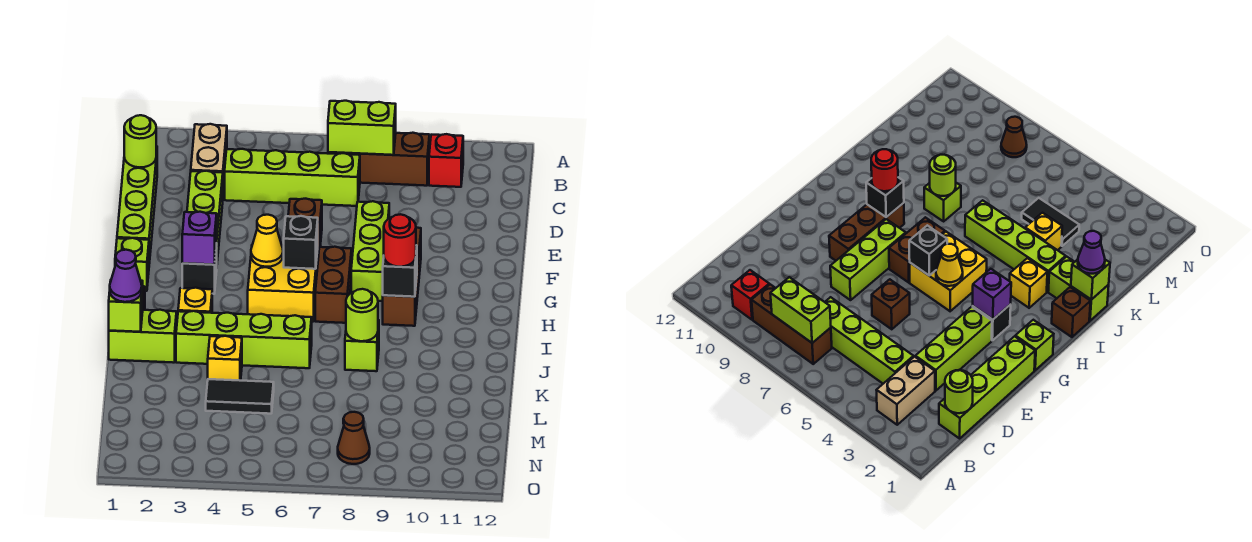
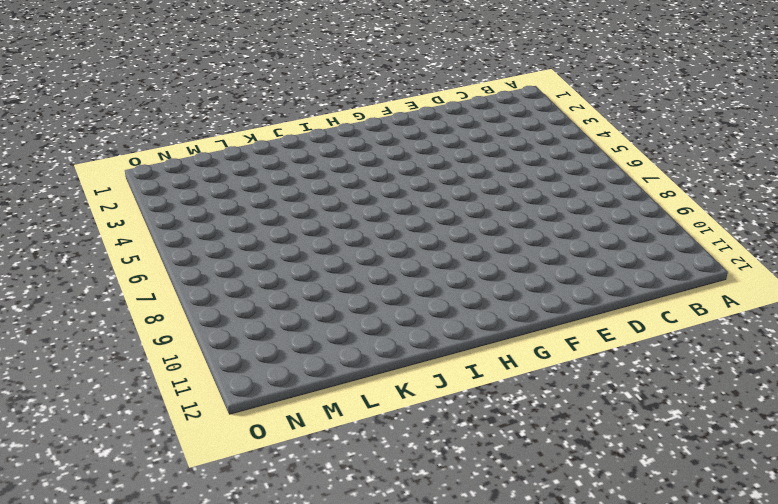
none -> tan brick B3:C3 level 1
none -> brown brick B7:B9 level 1
none -> red brick B10 level 1
none -> lime brick C1:F1 level 1

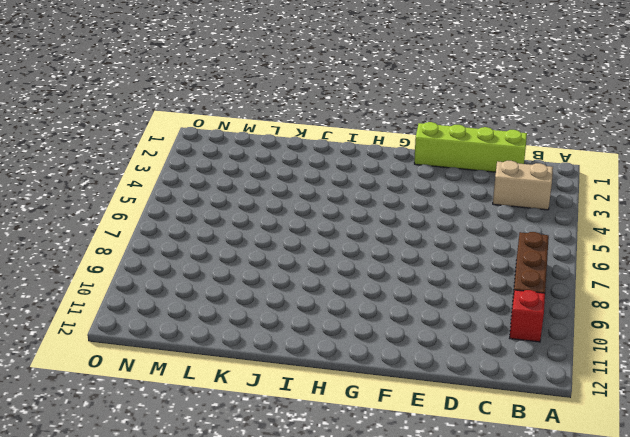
none -> lime brick C4:C7 level 1
none -> lime brick D3:F3 level 1
none -> brown brick E6 level 1
none -> lime brick E8:G8 level 1

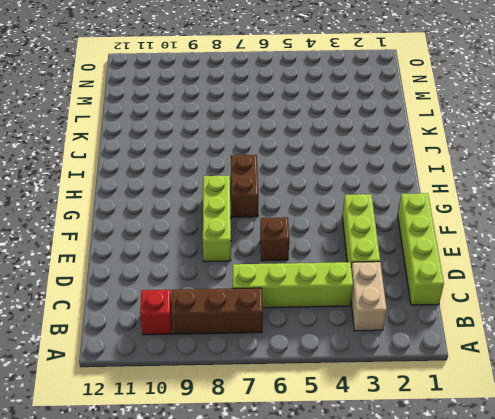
none -> brown brick F9:H9 level 1
none -> lime brick G1 level 1
none -> black brick G3 level 1
none -> yellow brick G5:H6 level 1

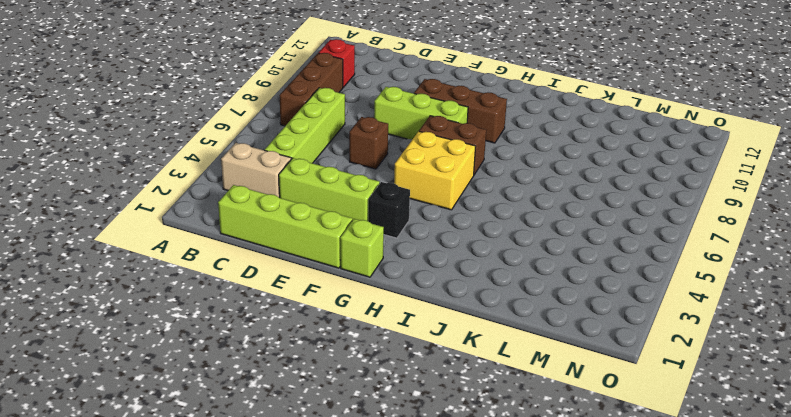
none -> brown brick I1 level 1
none -> yellow brick I3 level 1
none -> lime brick J1:J2 level 1
none -> lime brick J3:J6 level 1

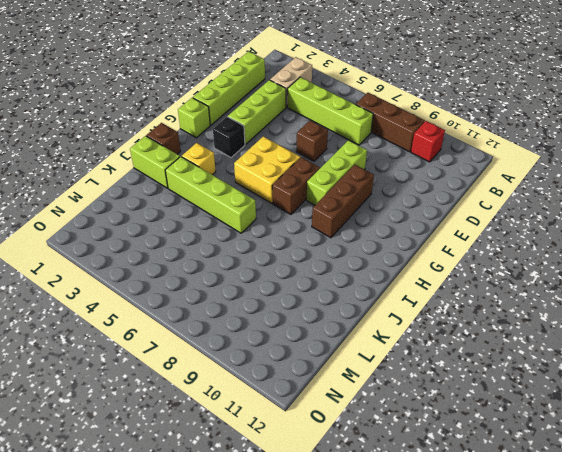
none -> lime brick J8 level 1
none -> yellow brick K4 level 1
none -> black tile L4:L5 level 1
none -> brown cone N8 level 1

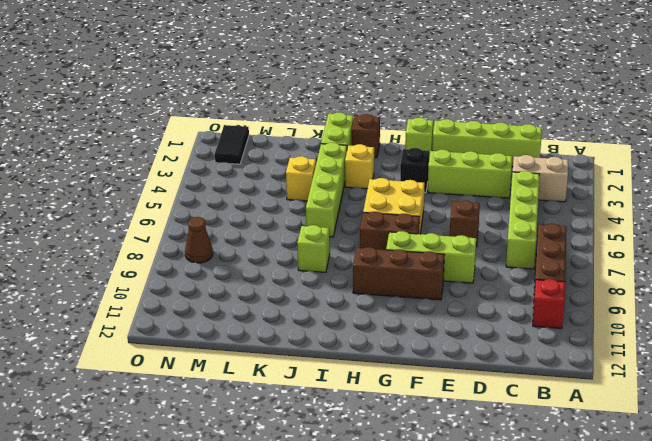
black tile N1:N2 level 1 -> black tile L4:L5 level 1
none -> lime brick B7:B8 level 2
none -> lime round brick C1 level 2
none -> purple brick G3 level 2
none -> yellow cone G5 level 2

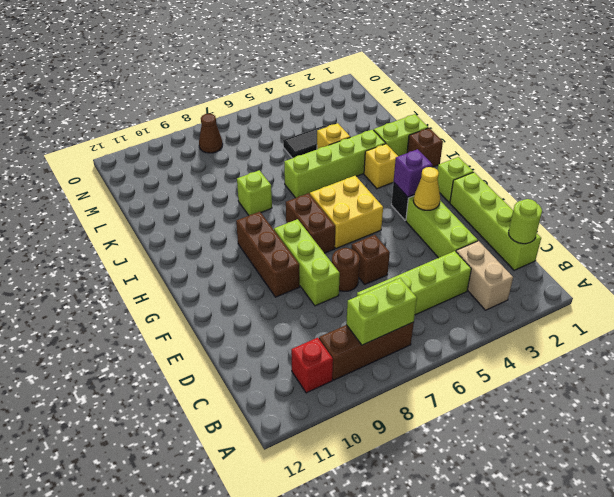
brown round brick E7 level 1 -> none
yellow cone F3 level 2 -> yellow cone G5 level 2
none -> black brick G6 level 2
none -> black brick H9 level 2
none -> lime brick J1 level 2
none -> lime round brick J8 level 2

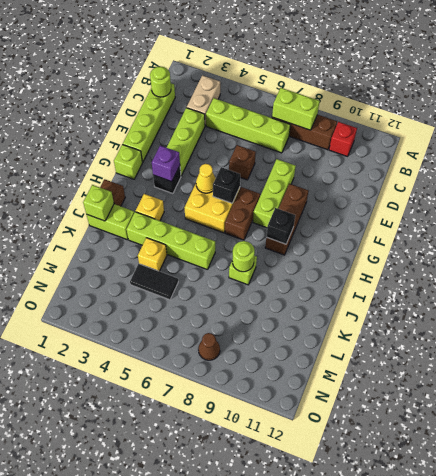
none -> red round brick H9 level 3
none -> purple cone J1 level 3

